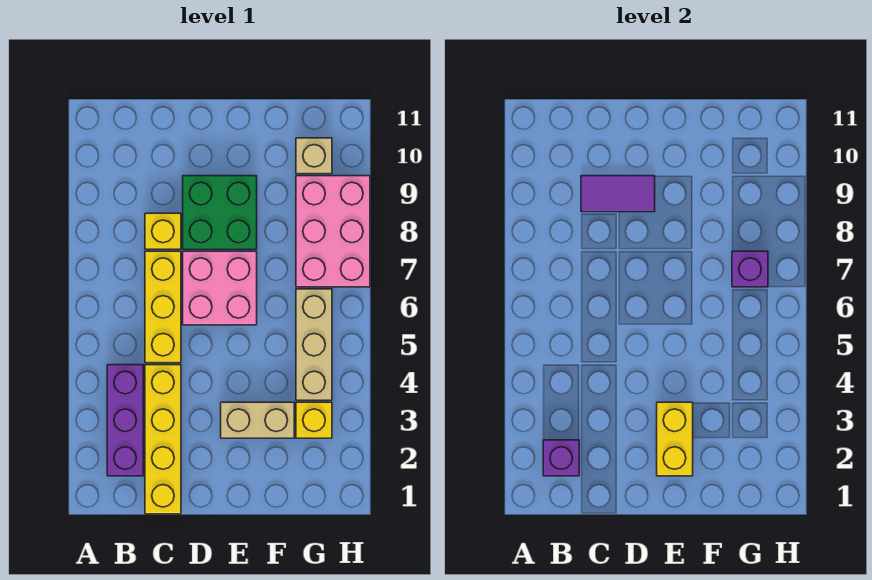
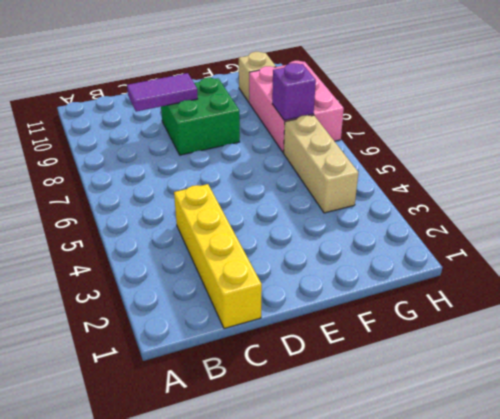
none -> purple brick B2:B4 level 1
none -> yellow brick C5:C7 level 1
none -> yellow brick C8 level 1

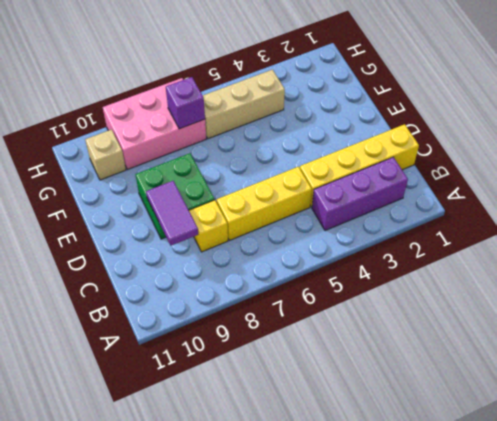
none -> pink brick D6:E7 level 1
none -> tan brick E3:F3 level 1
none -> yellow brick G3 level 1

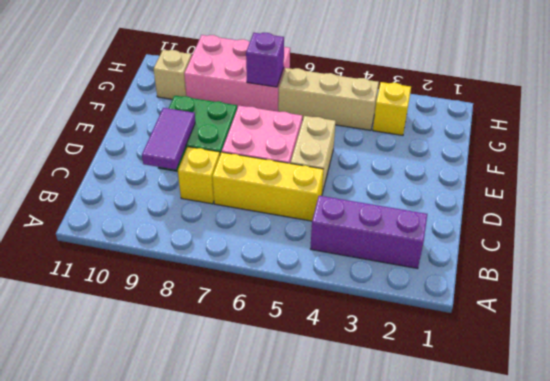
tan brick D5:E5 level 1 -> tan brick E3:F3 level 1
none -> yellow brick C1:C4 level 1
none -> purple brick B2 level 2
none -> yellow brick E2:E3 level 2

